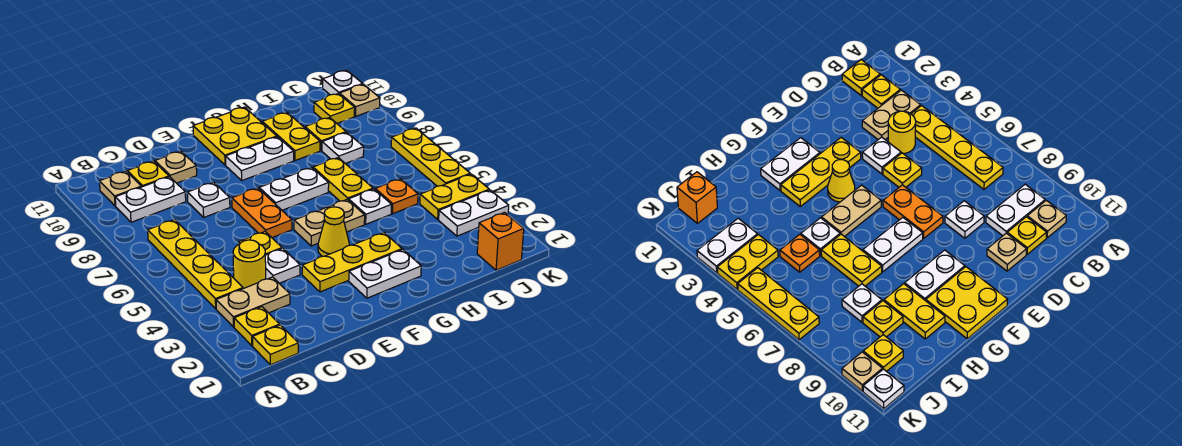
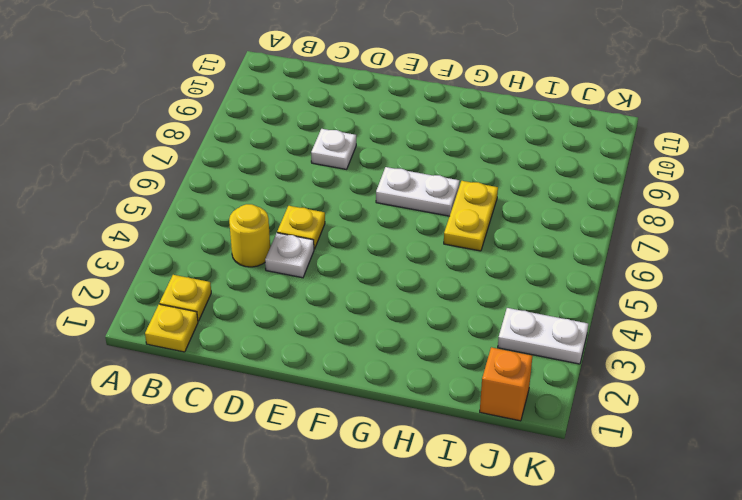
none -> tan plate B3:C3 level 1
none -> yellow plate B4:B7 level 1
none -> white plate B9:C9 level 1
none -> tan plate B10 level 1

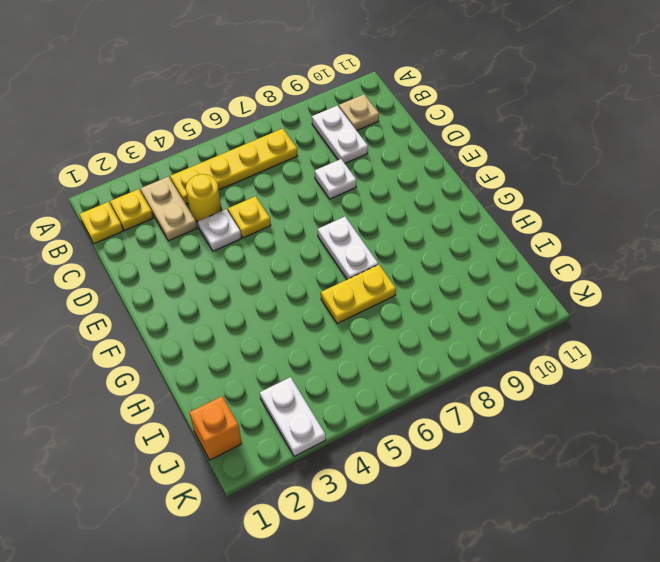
none -> yellow plate C10 level 1
none -> tan plate D10 level 1
none -> yellow plate E3:G3 level 1
none -> orange plate E6:E7 level 1

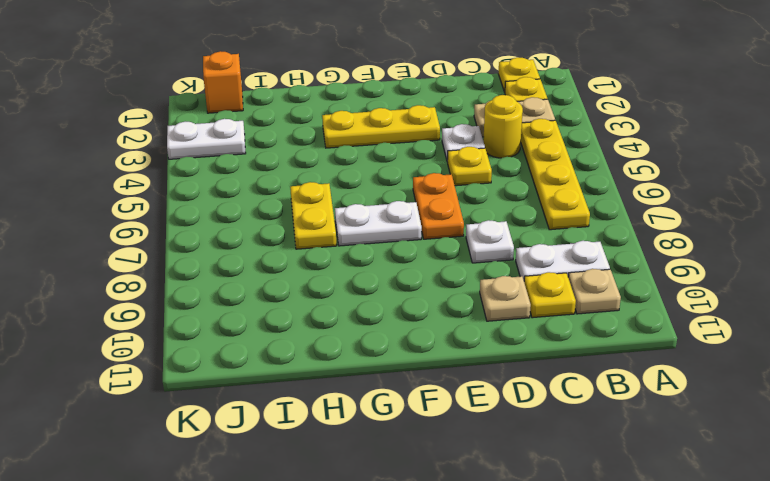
none -> white plate F2:G2 level 1
none -> yellow cone F4 level 1
none -> tan plate F5:G5 level 1
none -> white plate F9:G9 level 1

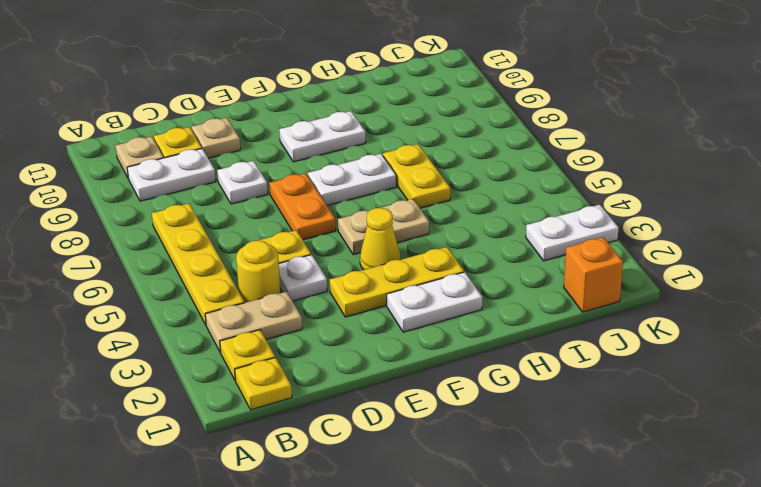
none -> yellow plate F10:G11 level 1
none -> white plate H5 level 1
none -> yellow plate H9:H10 level 1
none -> orange plate I5 level 1

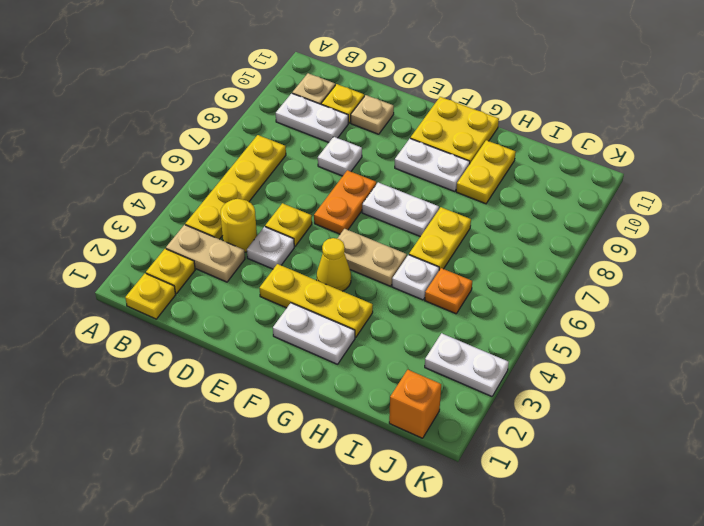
none -> white plate I8 level 1
none -> yellow plate I9 level 1
none -> yellow plate J4:K4 level 1
none -> yellow plate J10 level 1

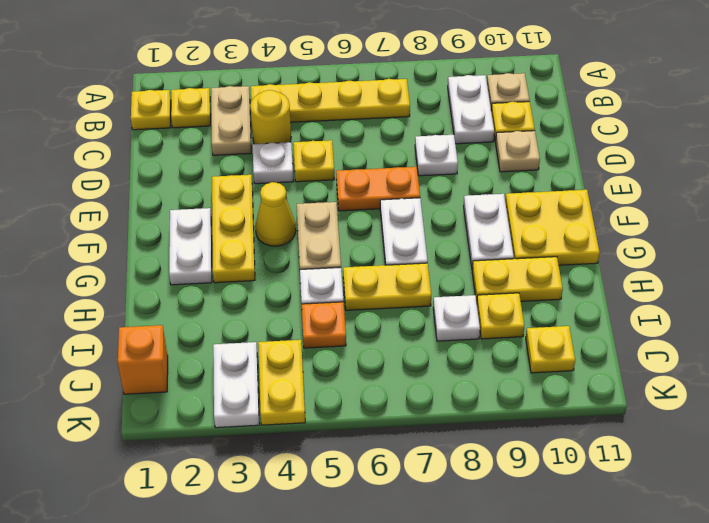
none -> yellow plate K5:K7 level 1
none -> tan plate K10 level 1
none -> white plate K11 level 1

